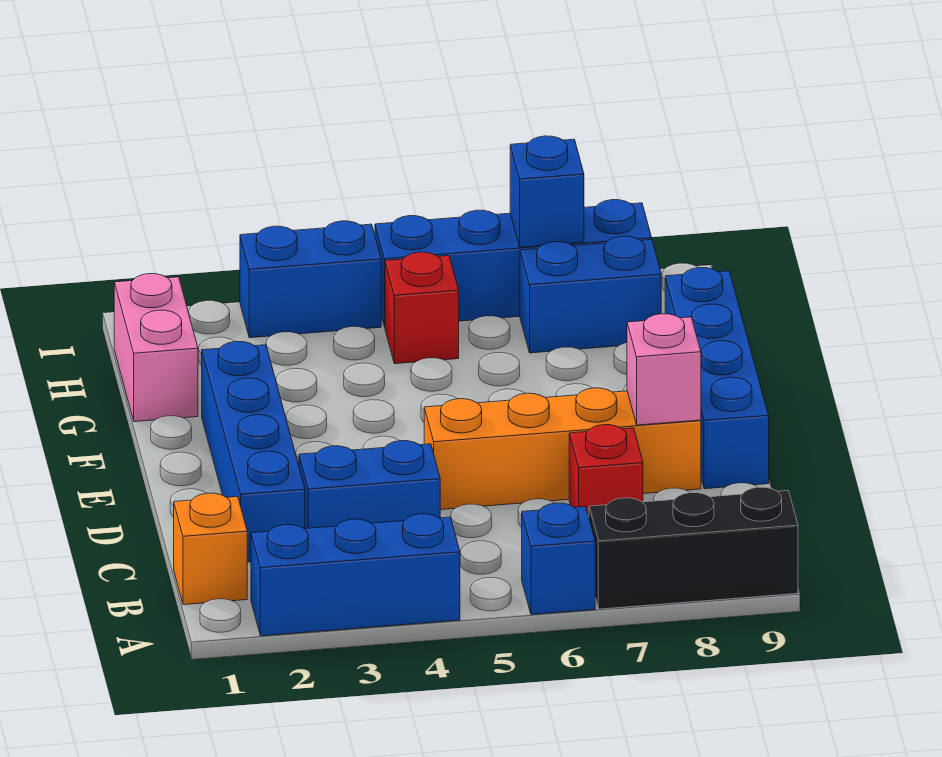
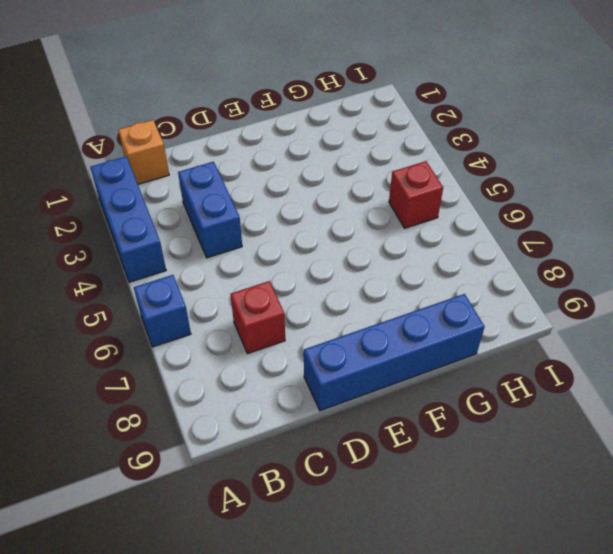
none -> black brick A7:A9 level 1
none -> blue brick C2:F2 level 1
none -> orange brick D5:D8 level 1

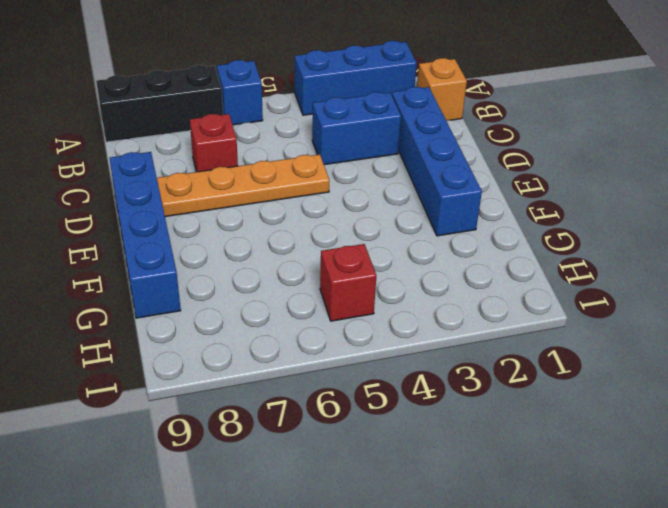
orange plate D5:D8 level 1 -> orange brick D5:D8 level 1
none -> pink brick G1:H1 level 1
none -> blue brick H7:H8 level 1
none -> blue brick I3:I4 level 1

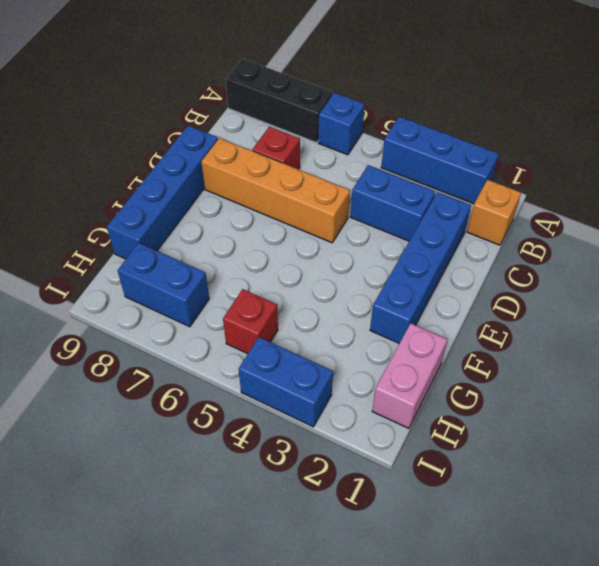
none -> blue brick I5:I8 level 1
none -> pink brick D8 level 2
none -> blue brick I7 level 2

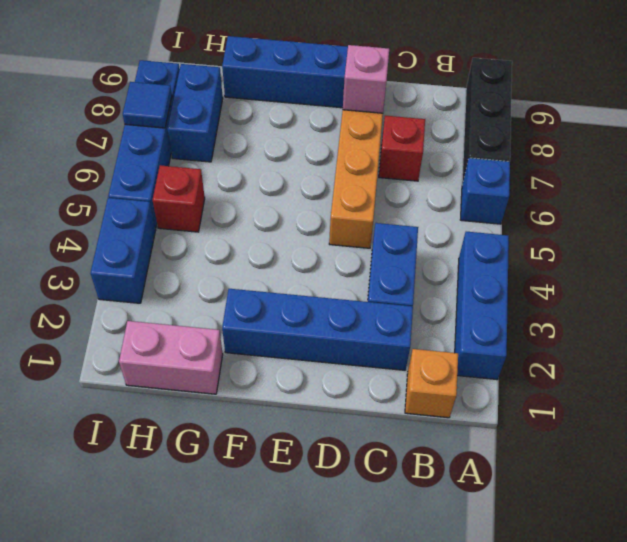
blue tile I7 level 2 -> blue brick I7 level 2

